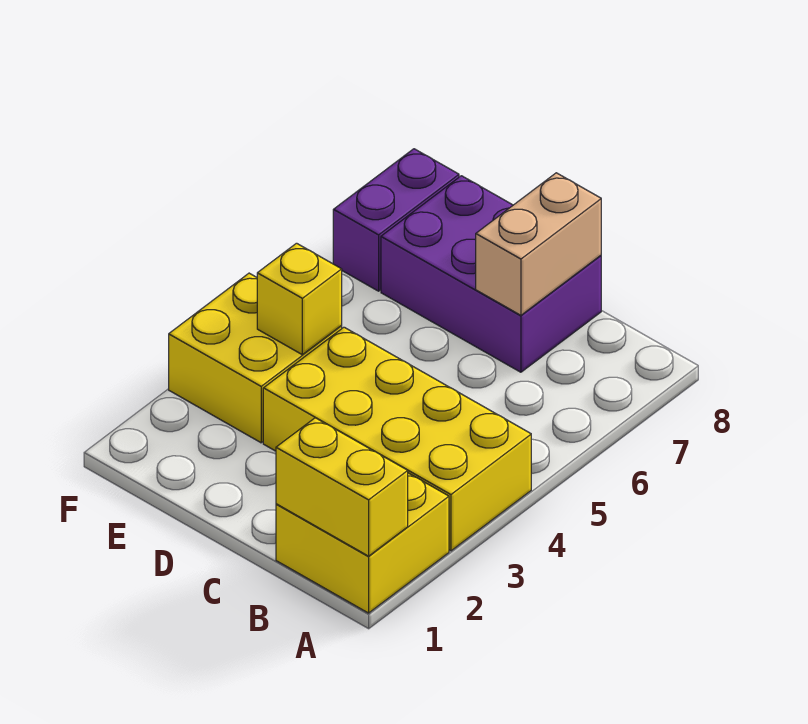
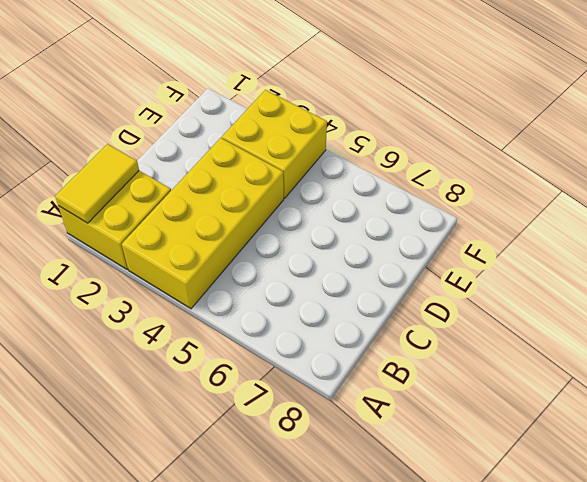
yellow tile A1:B1 level 2 -> yellow brick A1:B1 level 2
none -> purple brick C7:E8 level 1
none -> purple brick F7:F8 level 1

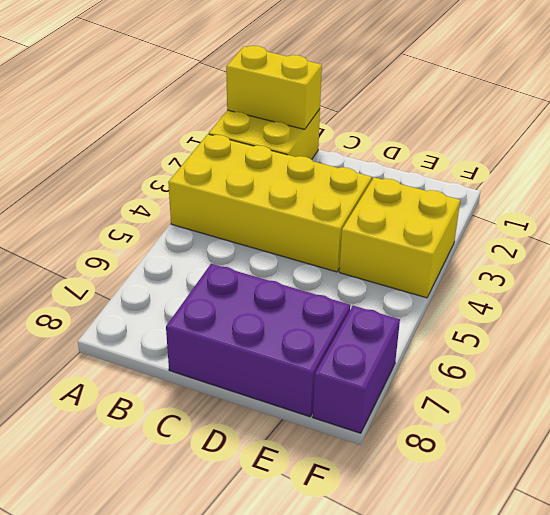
none -> tan brick C7:C8 level 2
none -> yellow brick E4 level 2

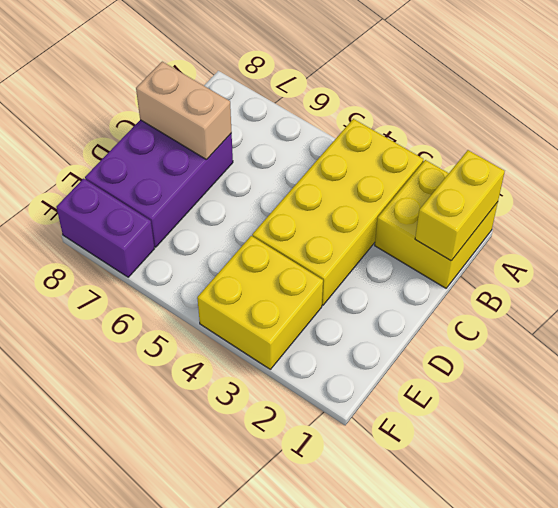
none -> yellow brick E4 level 2

